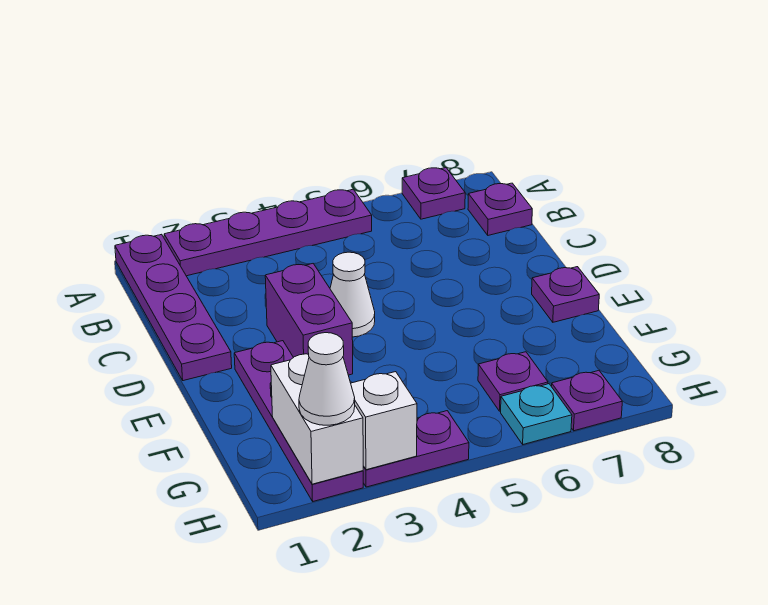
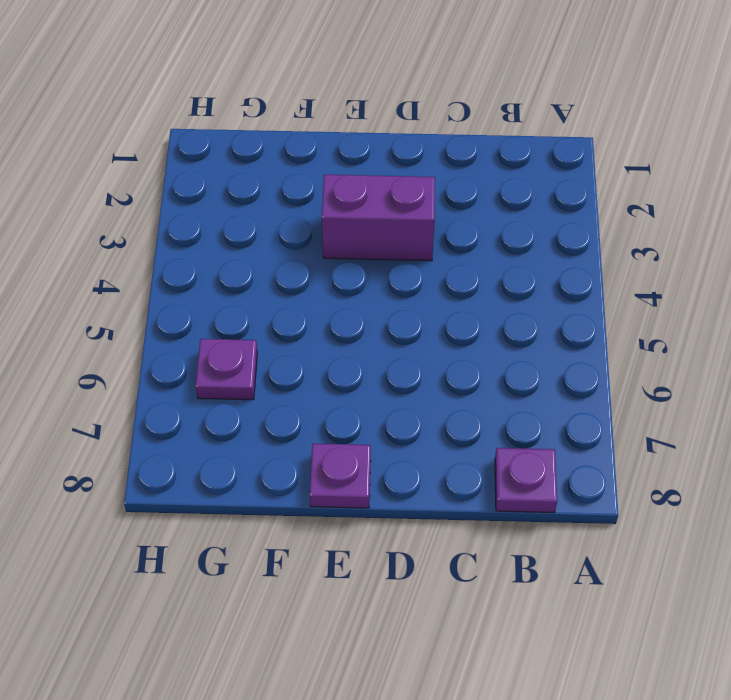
none -> purple plate A1:D1 level 1
none -> purple plate A2:A5 level 1
none -> purple plate A7 level 1

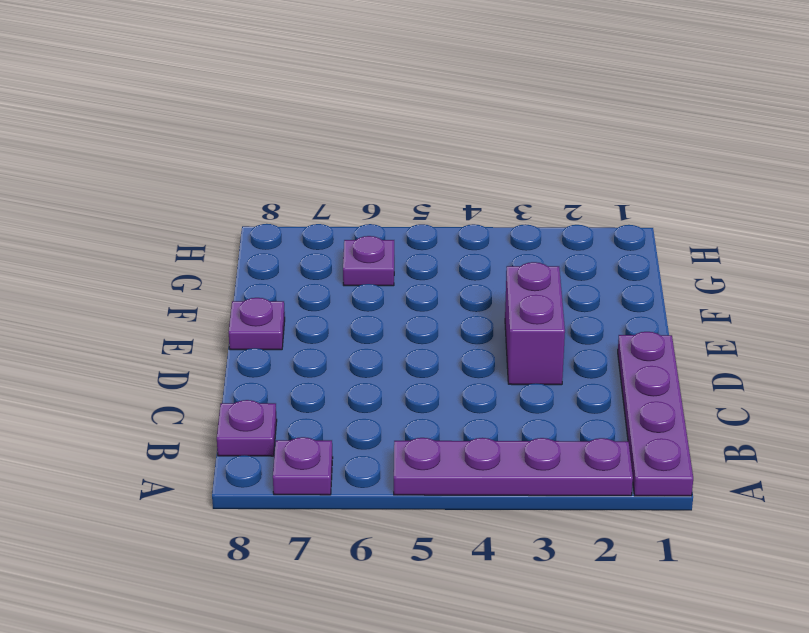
none -> white cone D4 level 1
none -> purple plate E2:H2 level 1
none -> purple plate H3:H4 level 1

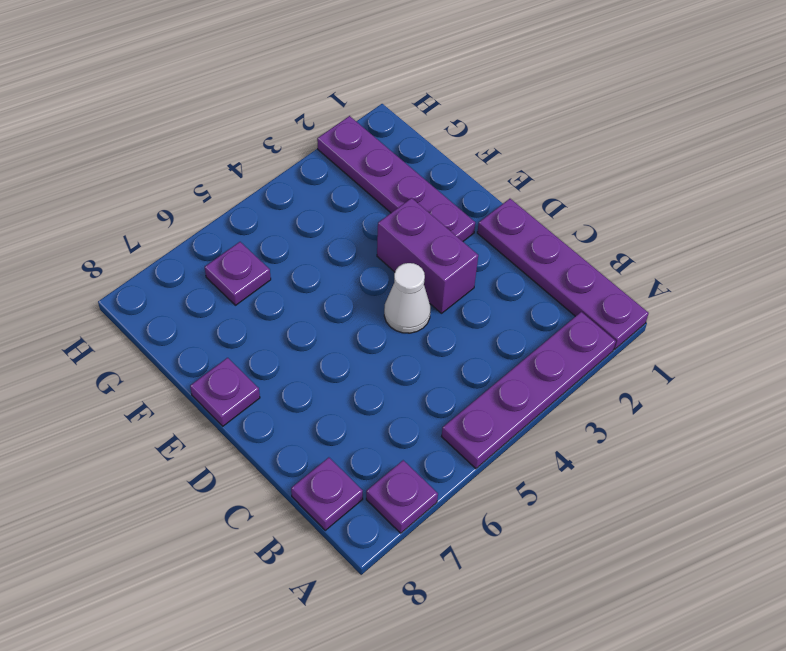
none -> purple plate H3:H4 level 1
none -> cyan plate H6 level 1
none -> purple plate H7 level 1

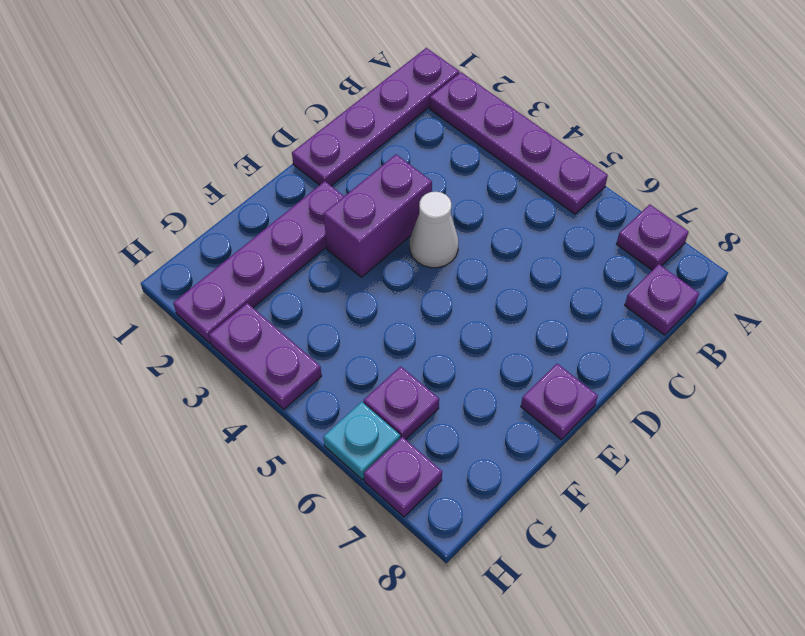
none -> white brick G2:H2 level 2
none -> white brick H3 level 2
none -> white cone H2 level 3

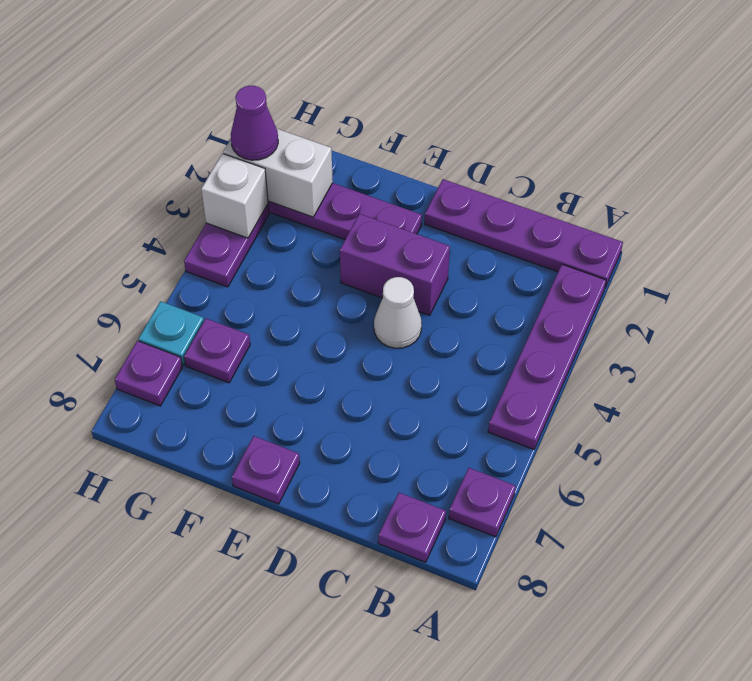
purple cone H2 level 3 -> white cone H2 level 3

